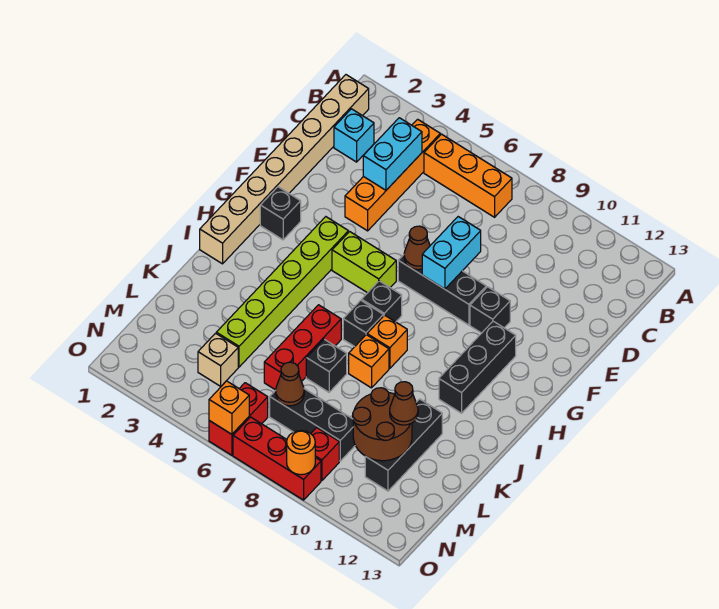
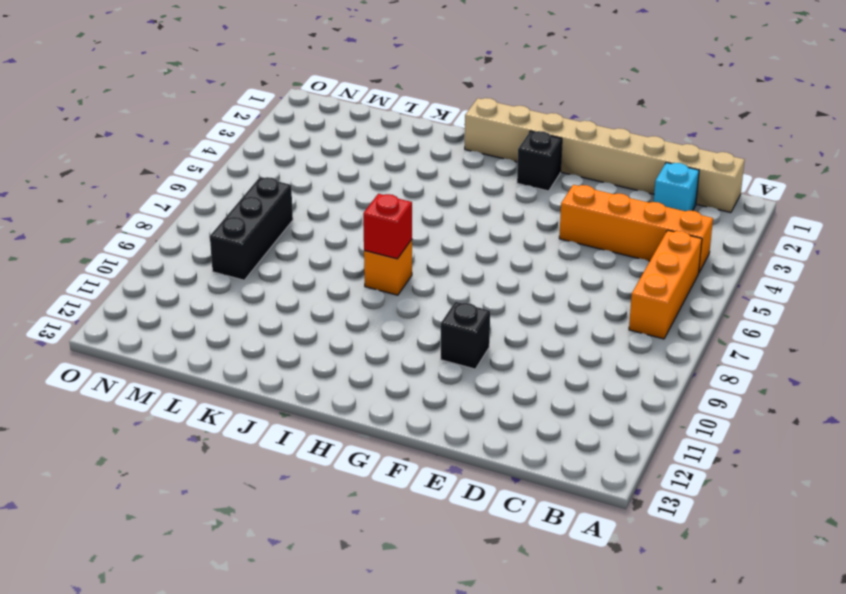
red brick I8 level 2 -> red brick N9 level 1
none -> black brick F7:F9 level 1
none -> lime brick G4:L4 level 1
none -> lime brick G5:G6 level 1
none -> black brick G11:I11 level 1

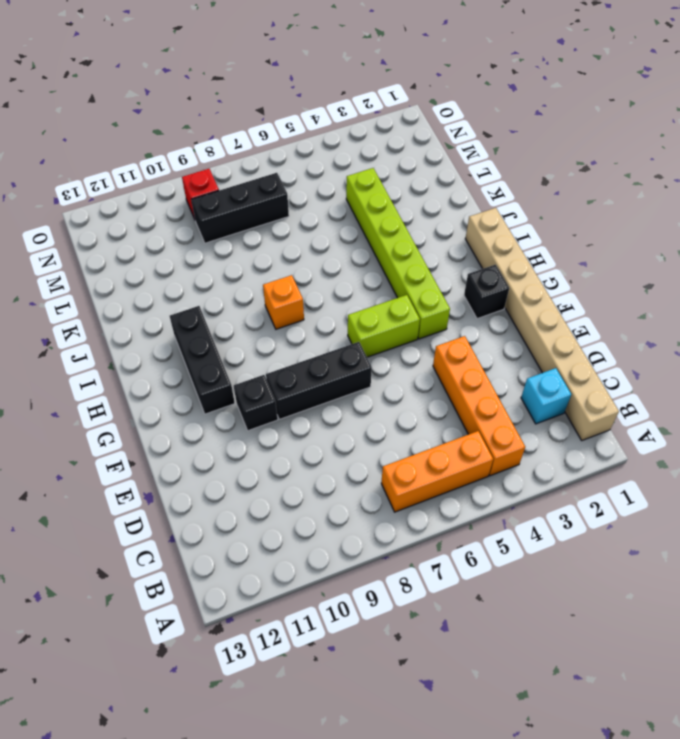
none -> black brick H7 level 1
none -> black brick I7 level 1
none -> red brick J6:L6 level 1
none -> orange brick J8 level 1

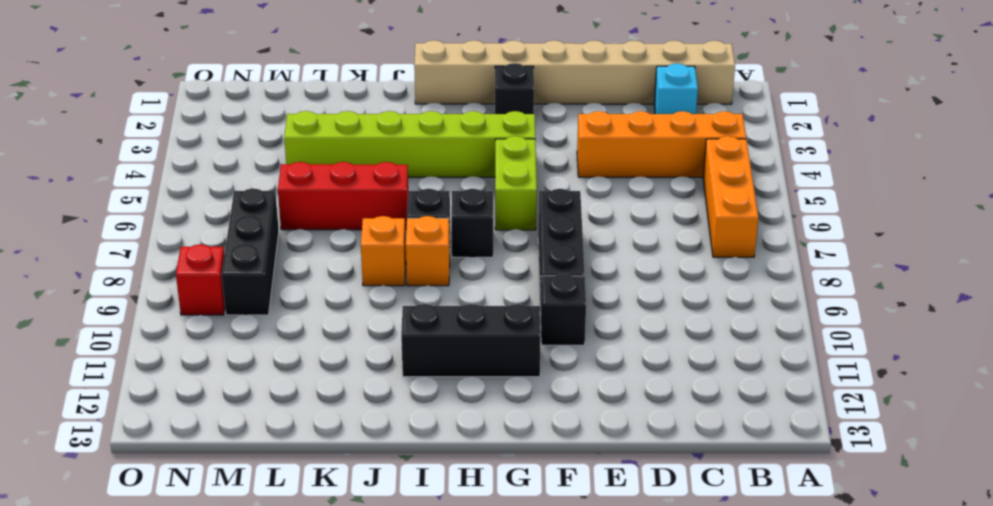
none -> black brick K7 level 1
none -> black brick K11:M11 level 1
none -> tan brick M4 level 1
none -> red brick N6:O6 level 1

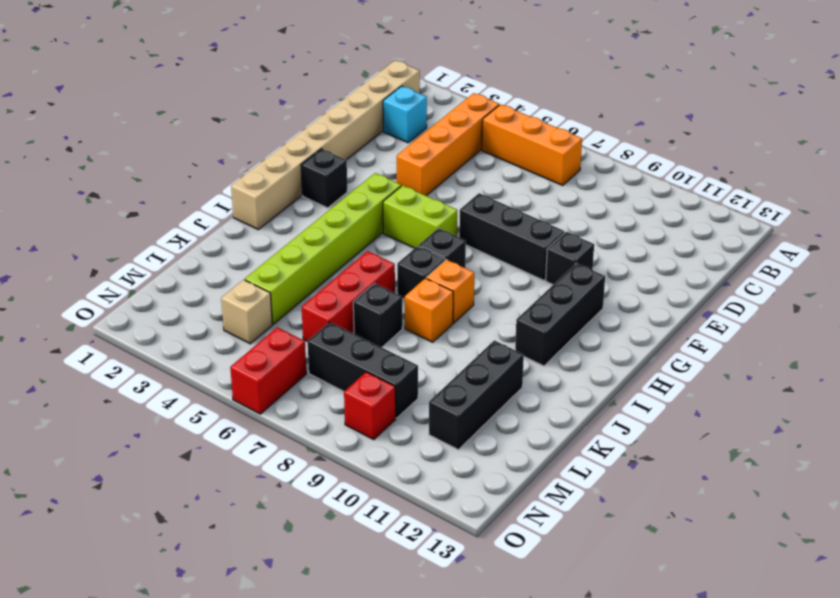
none -> red brick O7:O9 level 1
none -> cyan brick C4:D4 level 2
none -> cyan brick E8:F8 level 2
none -> brown cone F7 level 2

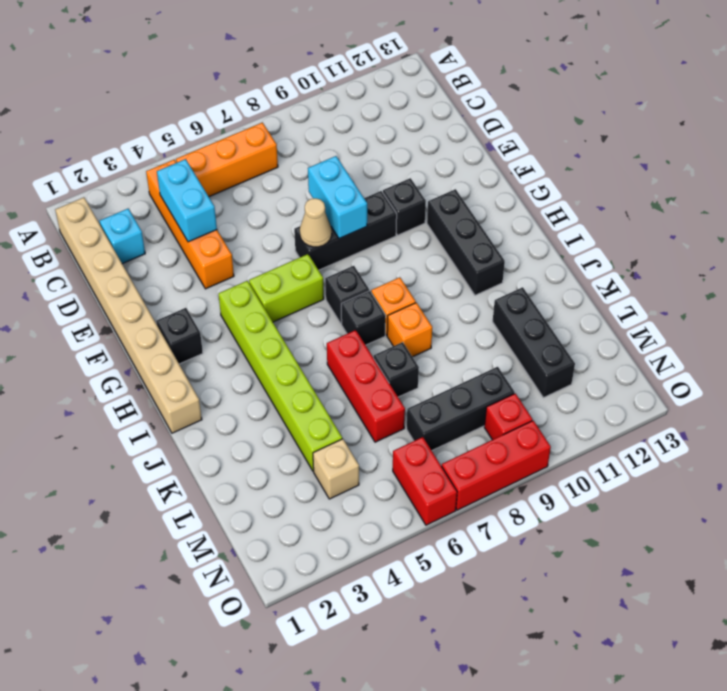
tan cone F7 level 2 -> brown cone F7 level 2
none -> brown round brick L10:M11 level 2
none -> brown cone M7 level 2
none -> orange brick O6 level 2
none -> orange round brick O9 level 2

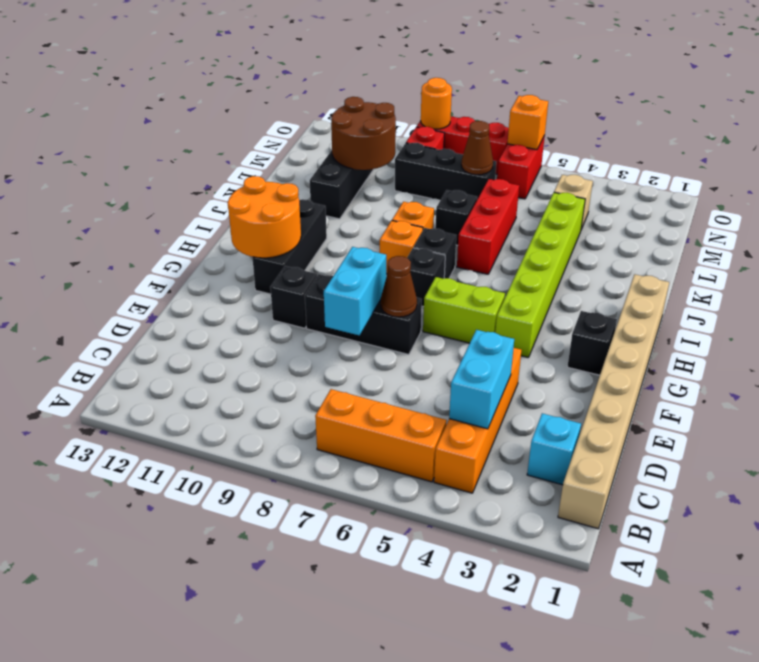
orange round brick G11:H12 level 2 -> none
none -> brown cone L11 level 3

